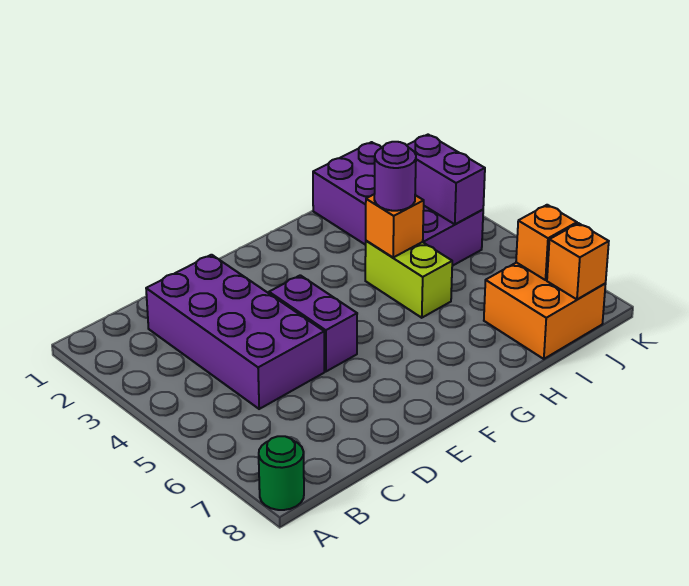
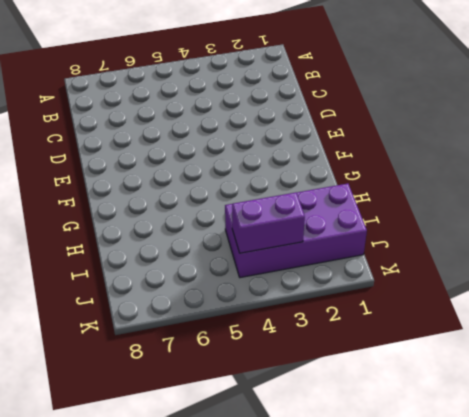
none -> green round brick A8 level 1
none -> purple brick C2:D5 level 1

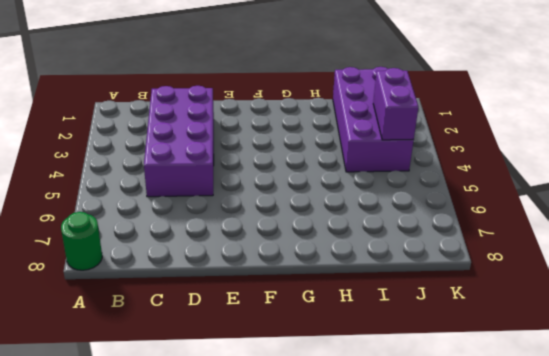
none -> purple brick E4:E5 level 1
none -> lime brick H4:H5 level 1

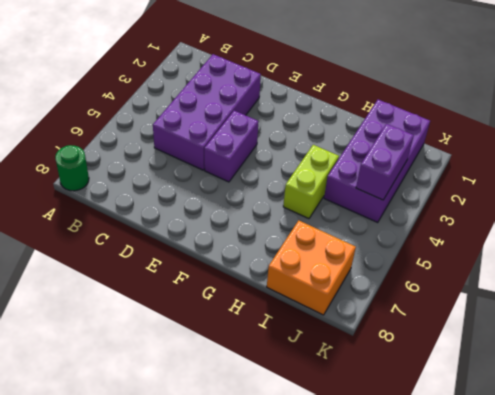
none -> orange brick H4 level 2
none -> orange brick J7 level 2

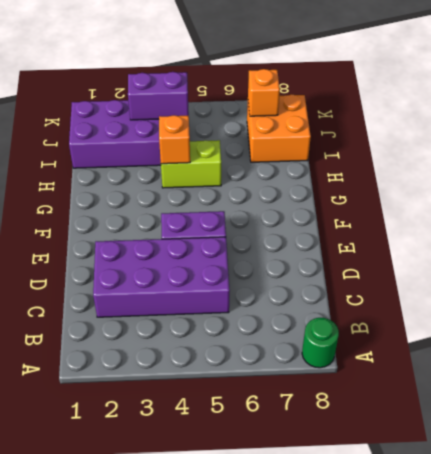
none -> orange brick J8 level 2
none -> purple round brick H4 level 3

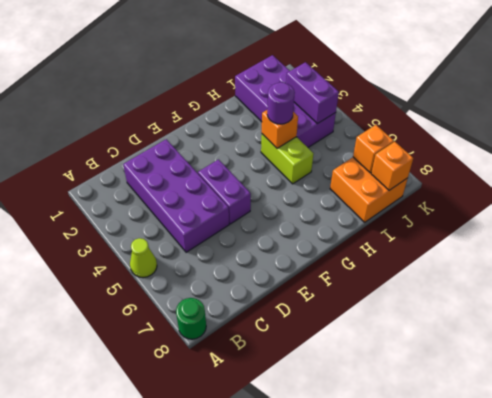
lime cone A5 level 1 -> none

